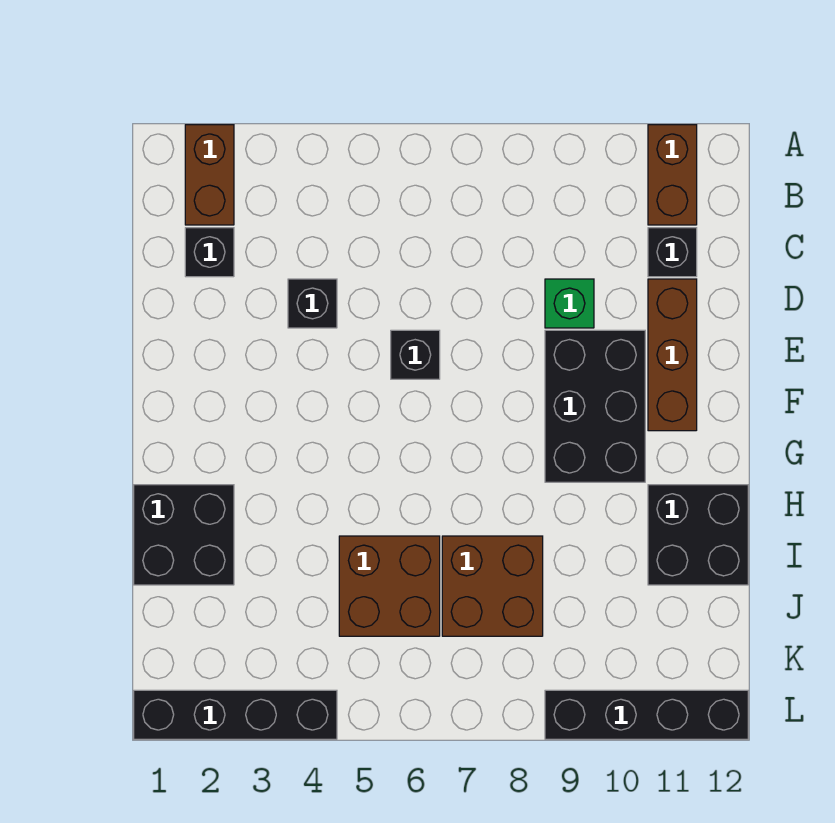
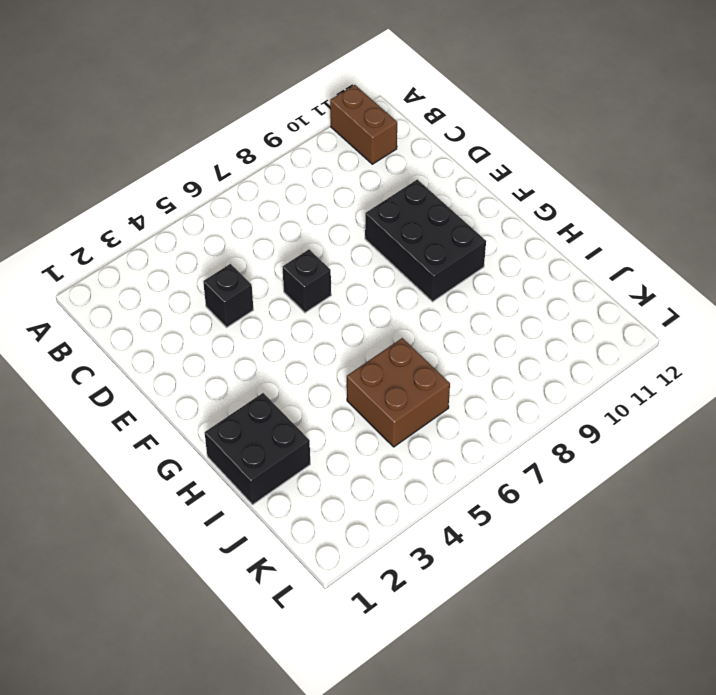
none -> brown brick A2:B2 level 1
none -> black brick C2 level 1
none -> black brick C11 level 1

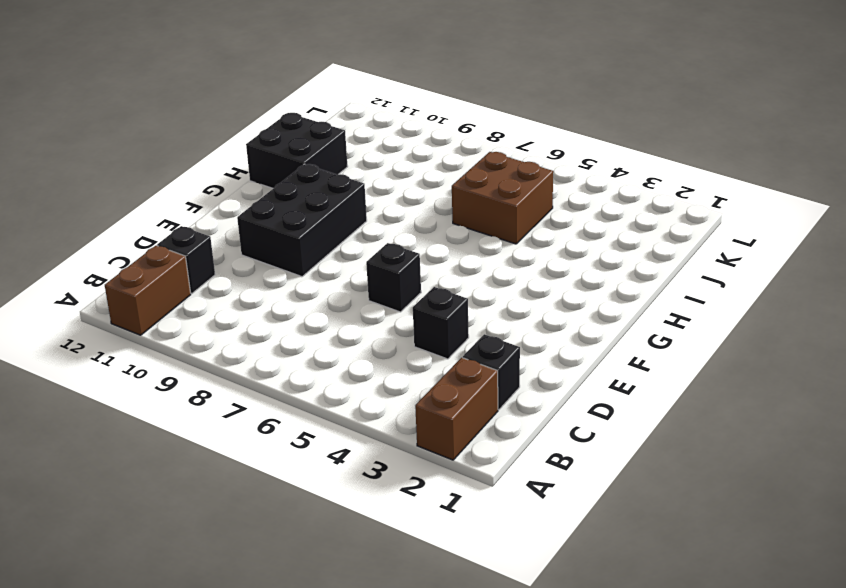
none -> green brick D9 level 1
none -> brown brick D11:F11 level 1
none -> black brick H1:I2 level 1

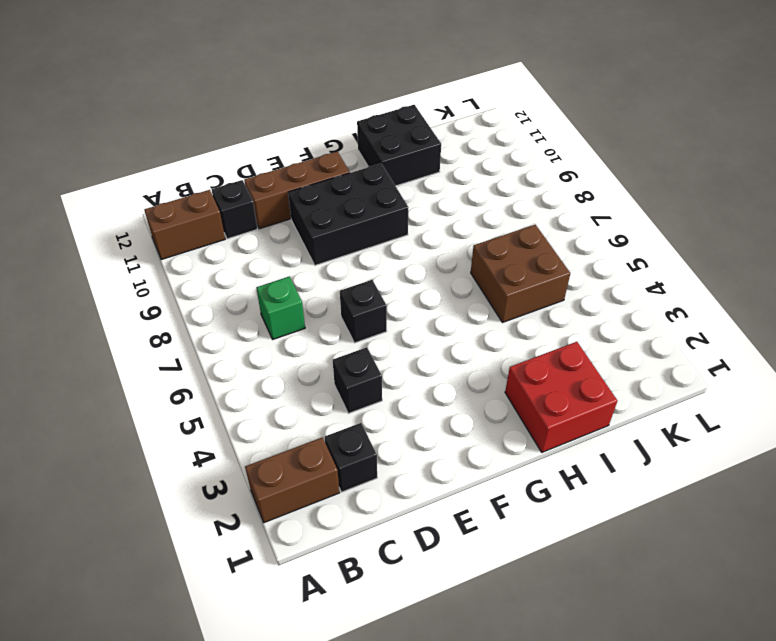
green brick C7 level 1 -> green brick D9 level 1
red brick H1:I2 level 1 -> black brick H1:I2 level 1
none -> brown brick I7:J8 level 1
none -> black brick L1:L4 level 1
none -> black brick L9:L12 level 1

